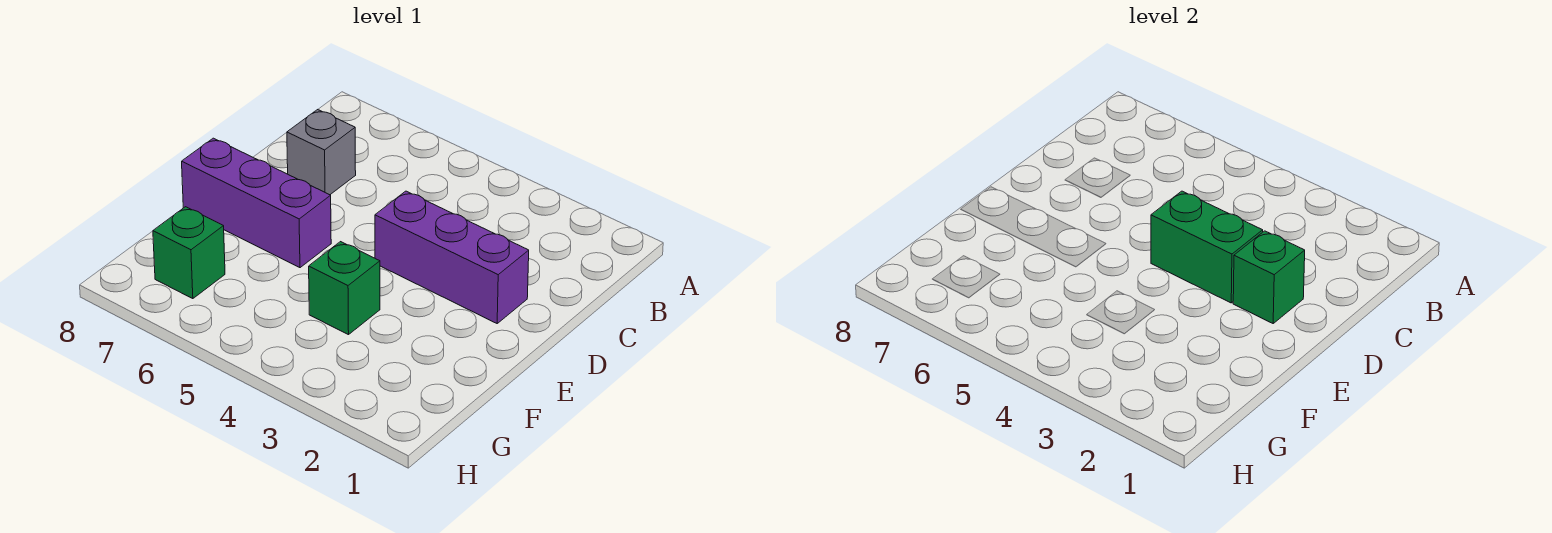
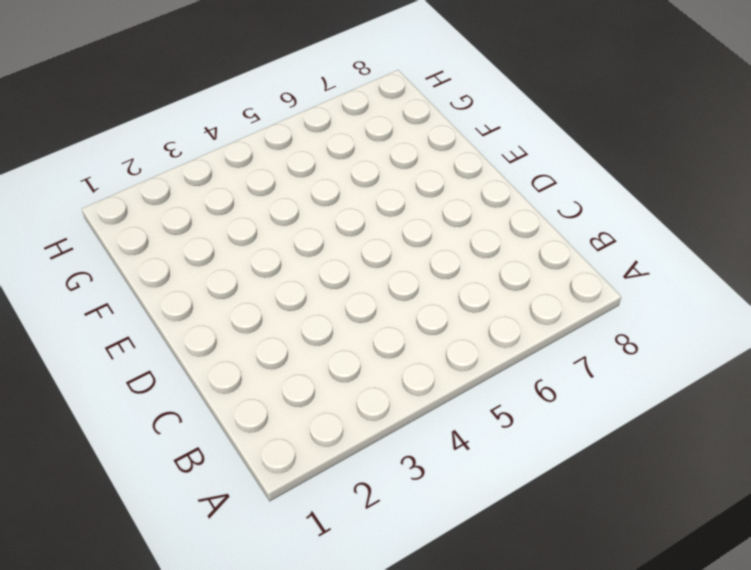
none -> grey brick C7 level 1
none -> purple brick D2:D4 level 1

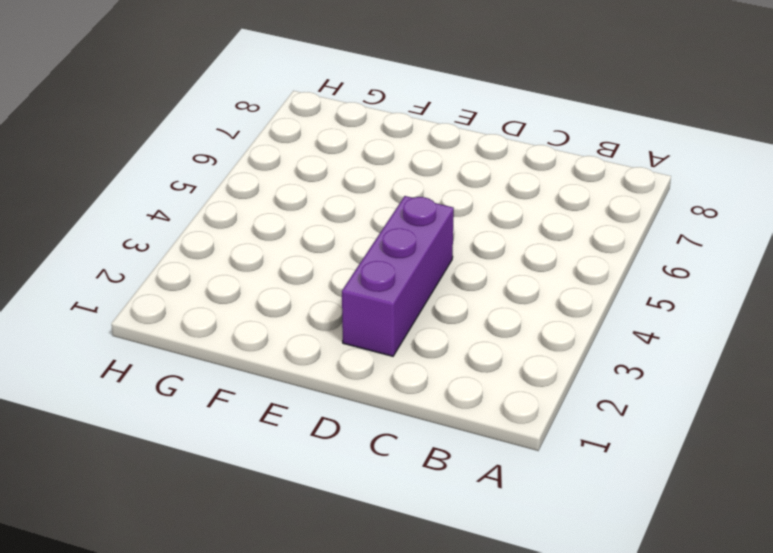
none -> grey brick C7 level 1
none -> purple brick E6:E8 level 1

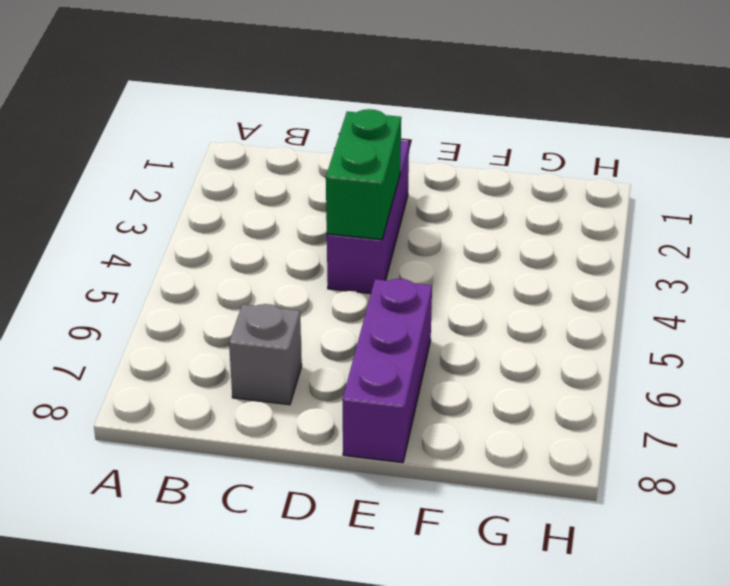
none -> green brick F4 level 1
none -> green brick G7 level 1

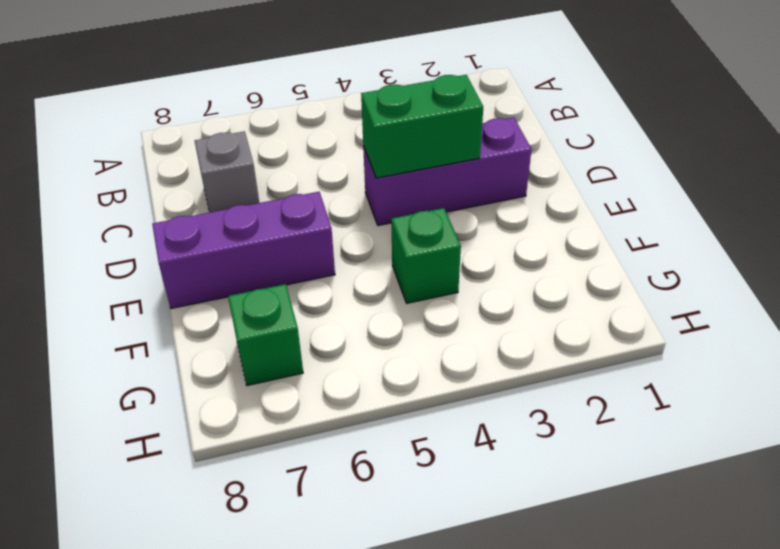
none -> green brick D2 level 2

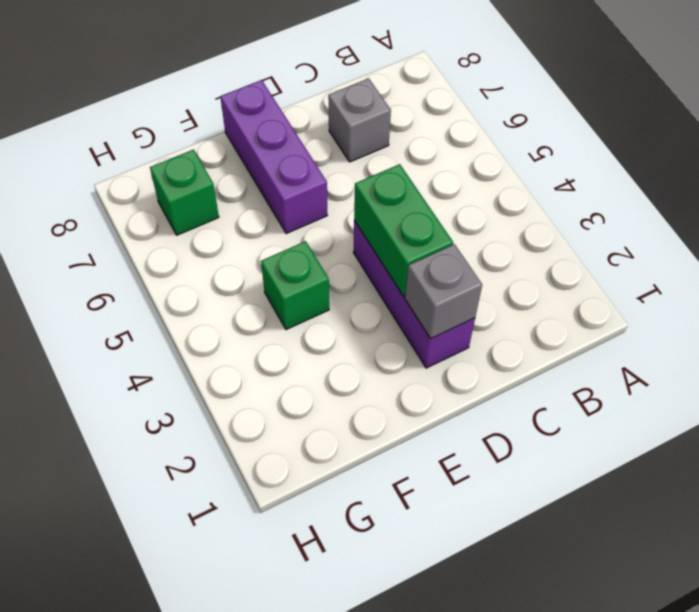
grey brick D2 level 2 -> green brick D2 level 2

